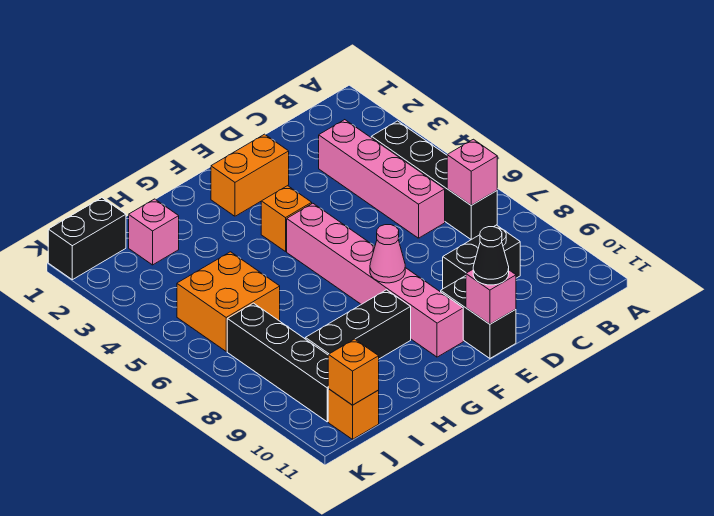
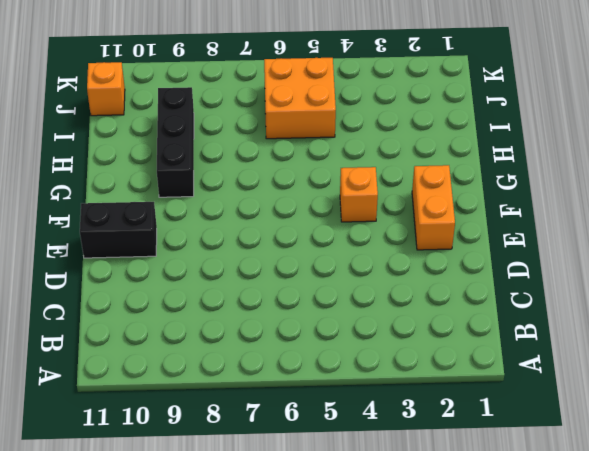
none -> black brick B4:B7 level 1
none -> pink brick C3:C6 level 1
none -> black brick C9:D9 level 1

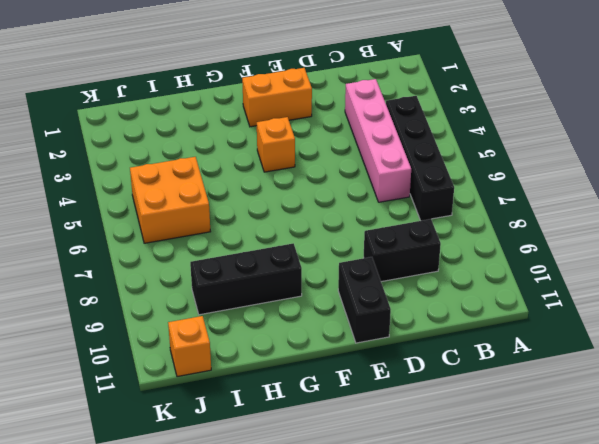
none -> pink brick F5:F10 level 1
none -> pink brick I2 level 1
none -> black brick J1:K1 level 1

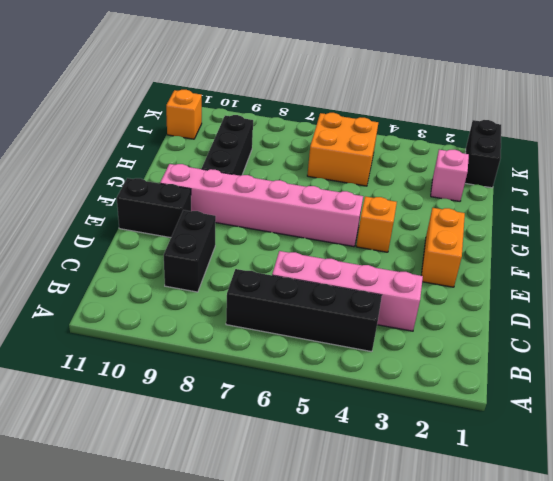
none -> black brick J7:J10 level 1
none -> pink brick B7 level 2
none -> pink brick E11 level 2

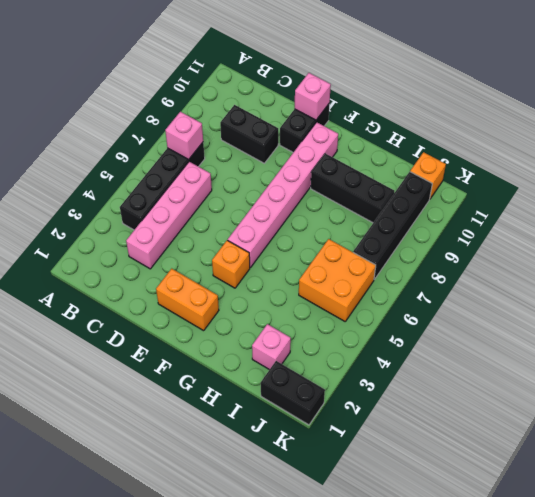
none -> pink cone F8 level 2
none -> orange brick J11 level 2
none -> black cone E11 level 3

